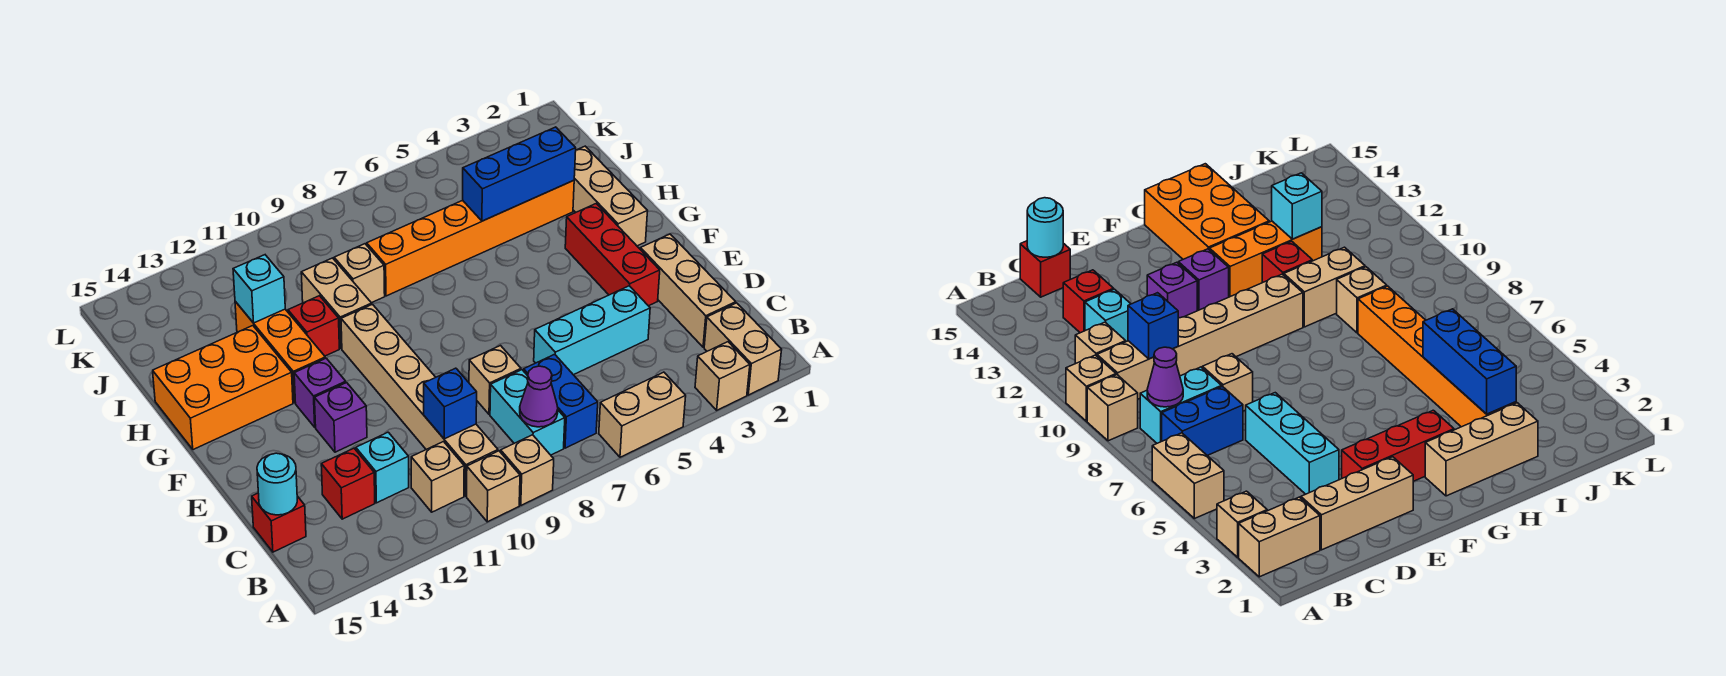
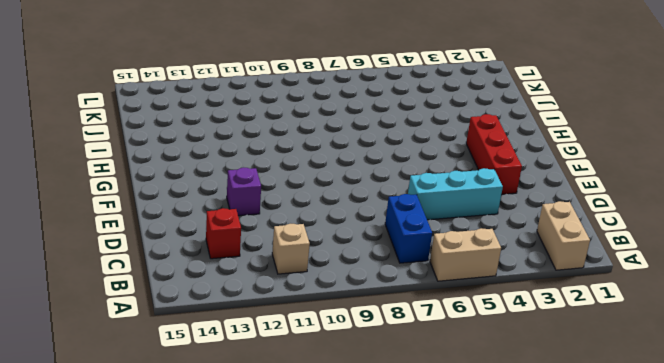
none -> tan brick A3 level 1
none -> tan brick A9 level 1
none -> tan brick A10 level 1
none -> cyan brick B8:C8 level 1

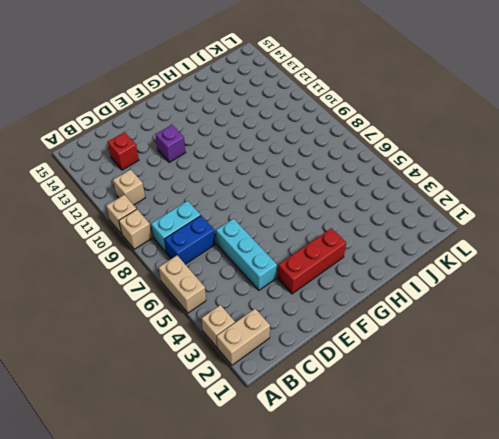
none -> tan brick B10:G10 level 1
none -> tan brick C2:E2 level 1
none -> cyan brick C12 level 1
none -> red brick C15 level 1

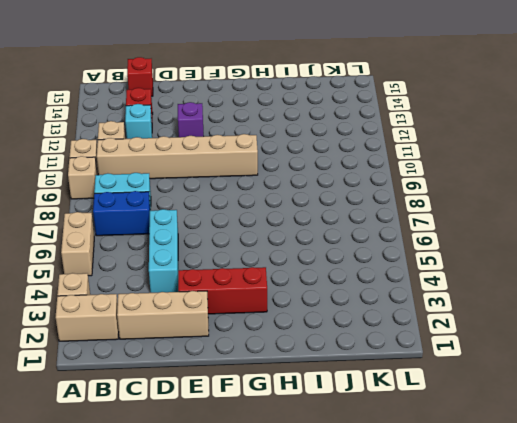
none -> tan brick D8 level 1
none -> purple brick F12 level 1
none -> tan brick G2:I2 level 1
none -> orange brick G12:I12 level 1

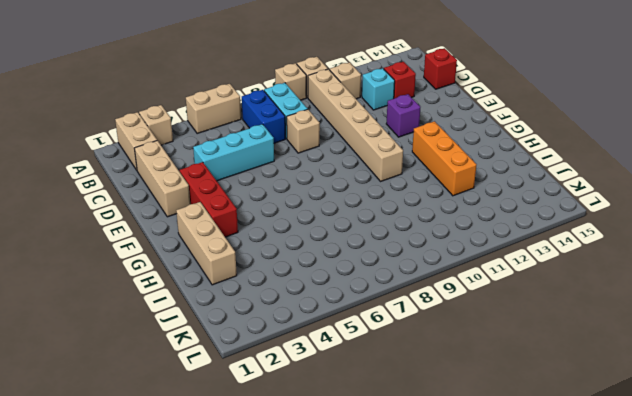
none -> purple brick F12 level 1
none -> orange brick G13:H15 level 1
none -> tan brick H10:I10 level 1
none -> red brick H11 level 1

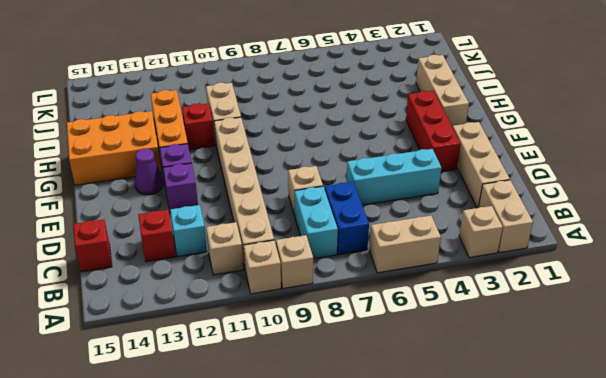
purple cone F13 level 1 -> purple cone B8 level 2
none -> orange brick I3:I8 level 1
none -> tan brick I9 level 1
none -> blue brick C10 level 2
none -> cyan round brick C15 level 2

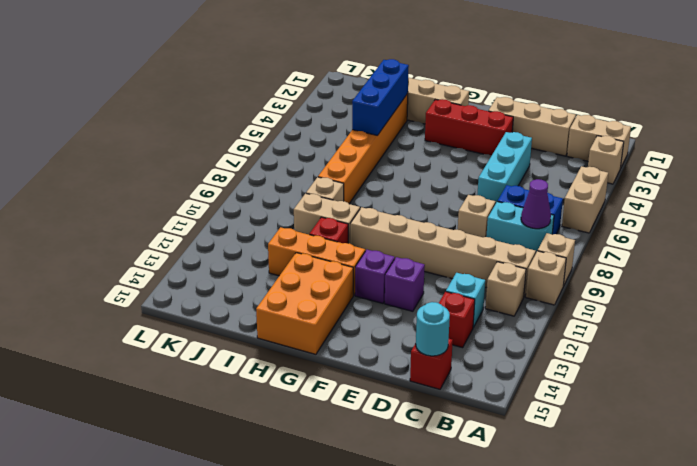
none -> blue brick C10 level 2
none -> cyan brick I12 level 2

